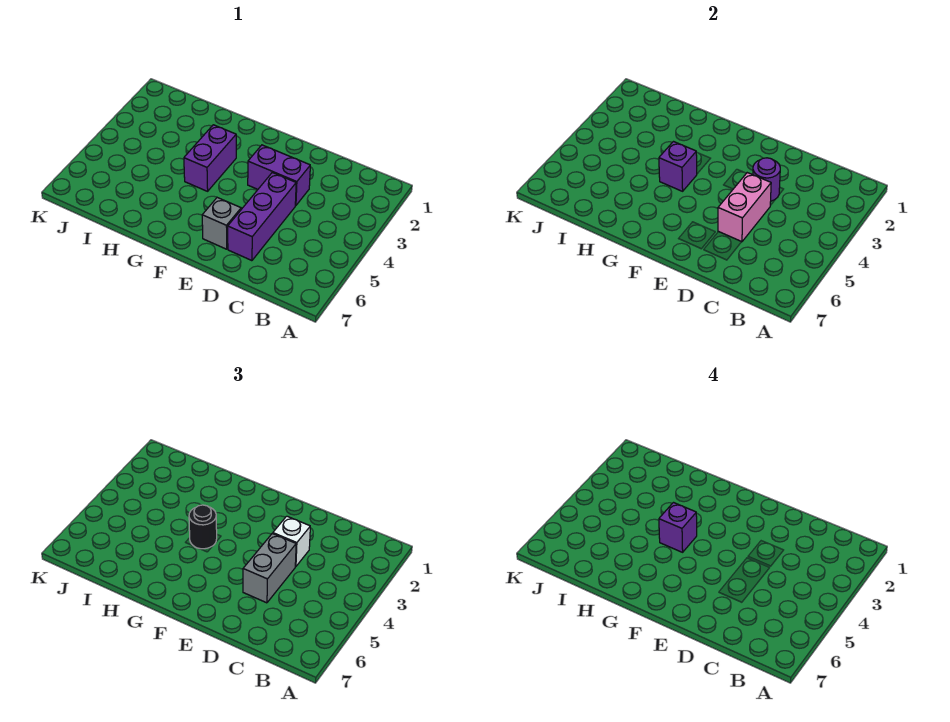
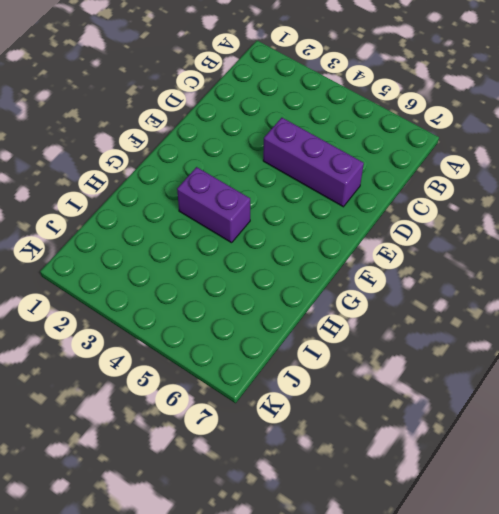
none -> purple brick D3:E3 level 1
none -> grey brick E6 level 1

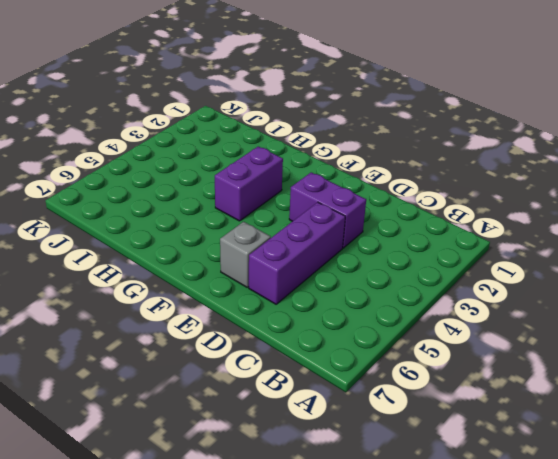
none -> purple round brick D3 level 2
none -> pink brick D4:D5 level 2

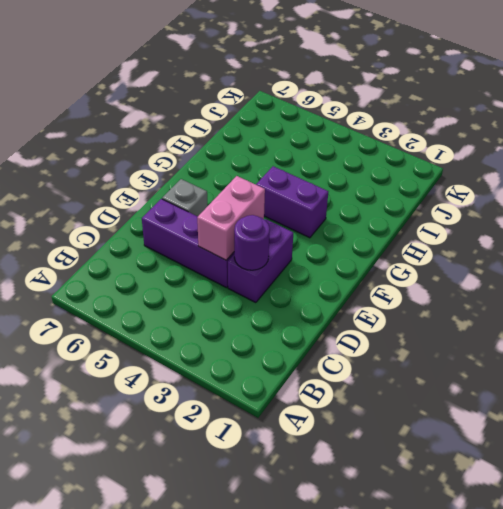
pink brick D4:E4 level 2 -> pink brick D4:D5 level 2
none -> purple brick G4 level 2
none -> white brick D3 level 3

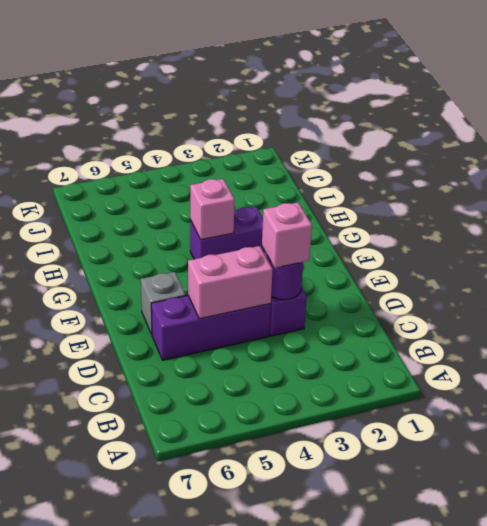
pink brick D3 level 3 -> white brick D3 level 3
pink brick G4 level 2 -> purple brick G4 level 2
none -> grey brick D4:D5 level 3
none -> black round brick G4 level 3

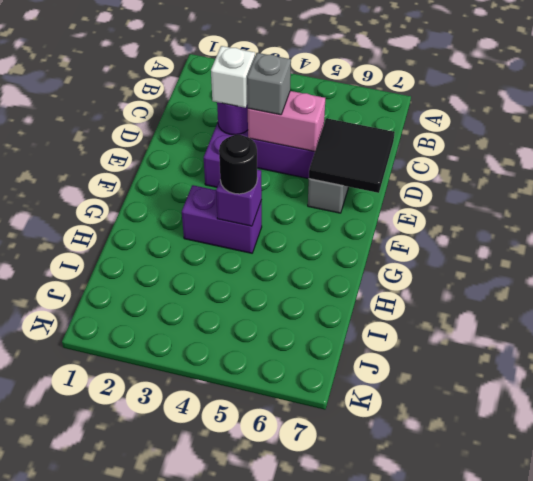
grey brick D4 level 3 -> grey brick D4:D5 level 3
black tile D6:E7 level 2 -> none
none -> purple brick G4 level 4

